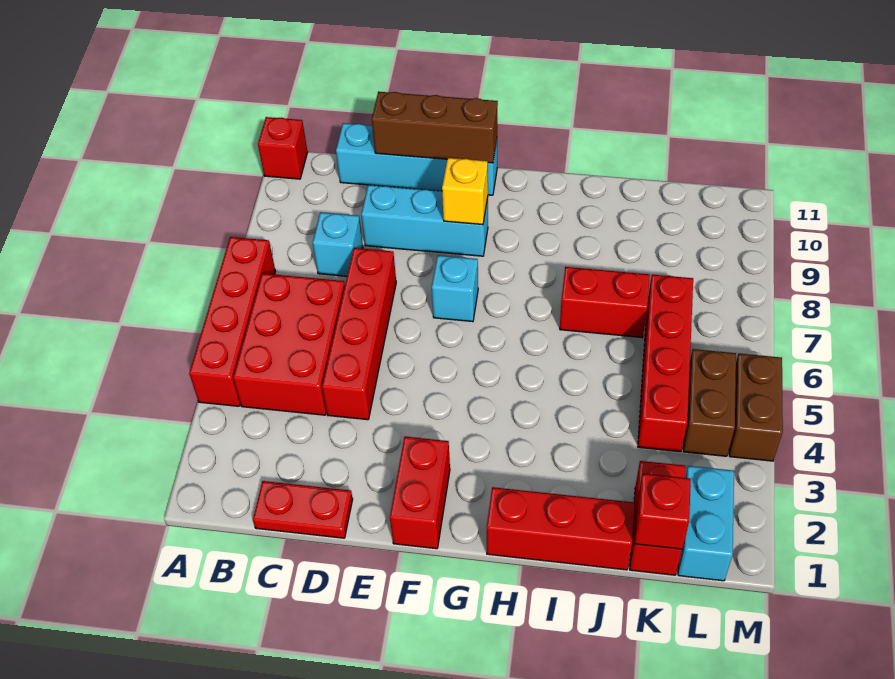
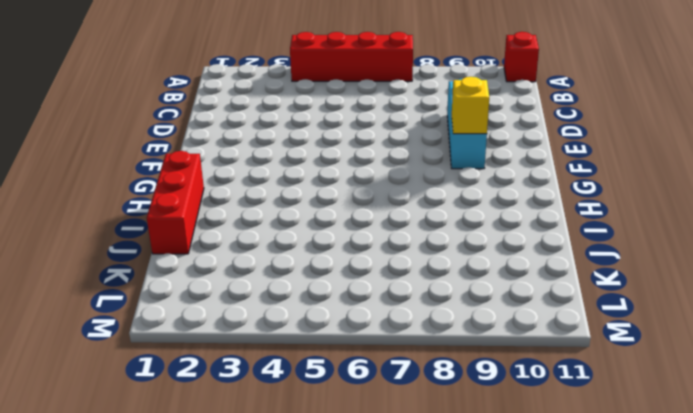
none -> red brick B4:C6 level 1
none -> red plate C1:D1 level 1
none -> cyan brick C8 level 1

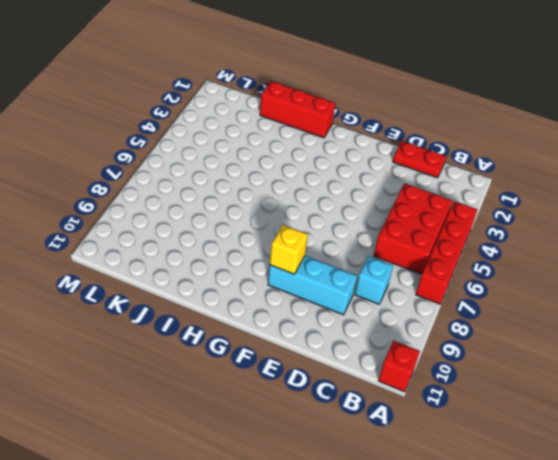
none -> cyan brick C11:F11 level 1
none -> red brick D4:D7 level 1
none -> red brick F1:F2 level 1

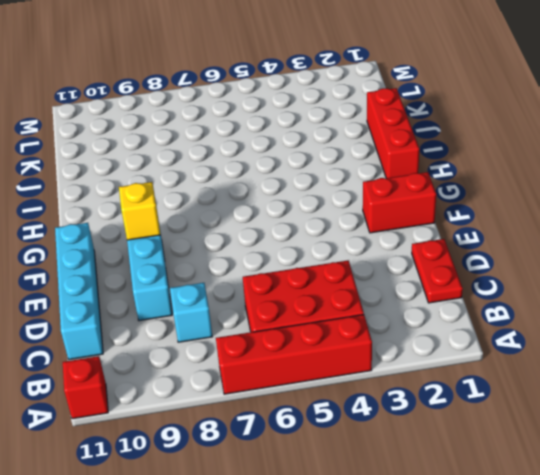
none -> red brick D4:D7 level 1
none -> cyan brick F7 level 1
none -> red brick I7:J7 level 1

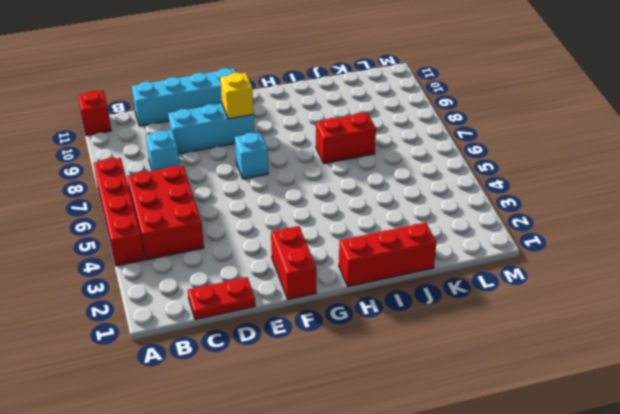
none -> red brick D4:D7 level 1
none -> red brick K1:K2 level 1
none -> red brick K4:K7 level 1

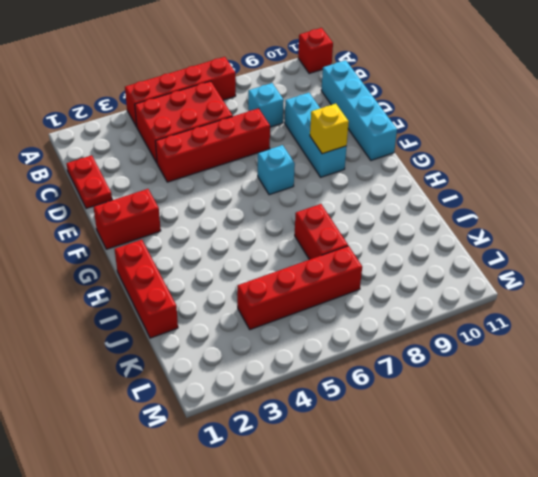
none -> red brick K1:K2 level 1
none -> cyan brick L1:L2 level 1
none -> brown brick L4:L5 level 1

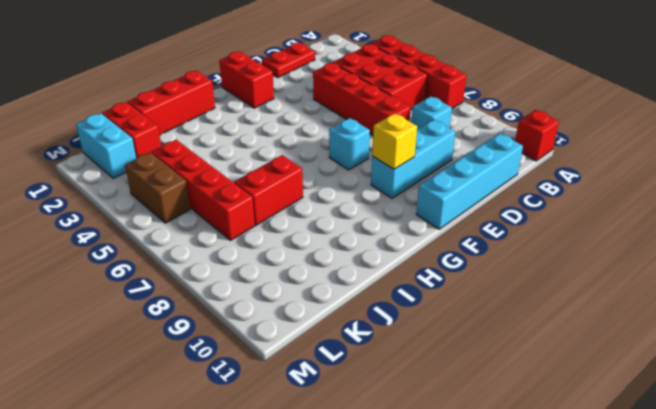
none -> brown brick M4:M5 level 1
none -> brown brick D11:F11 level 2
none -> red brick K1 level 2

